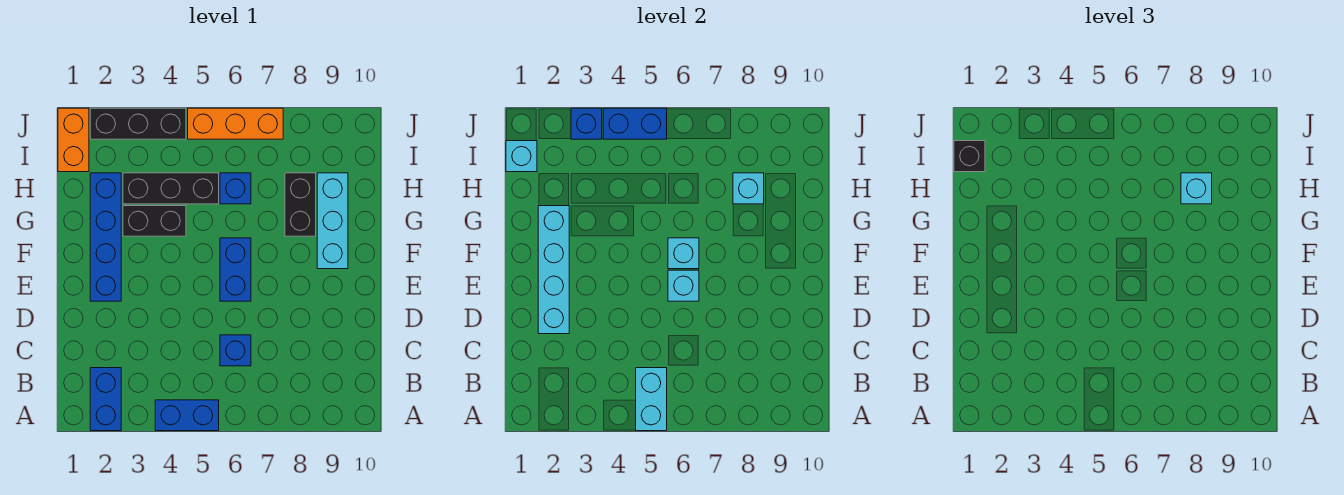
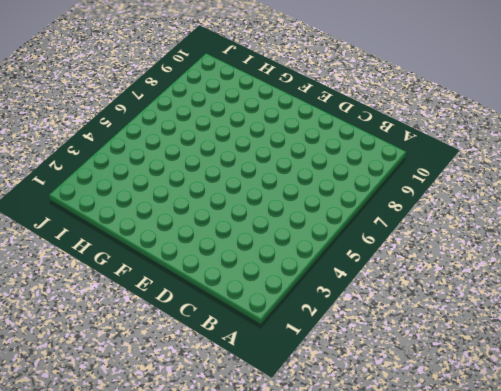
none -> blue brick A2:B2 level 1
none -> blue brick A4:A5 level 1
none -> blue brick C6 level 1

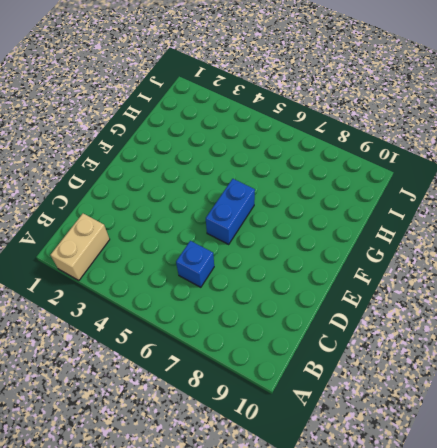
tan brick A2:B2 level 1 -> blue brick A2:B2 level 1
none -> blue brick A4:A5 level 1
none -> blue brick E2:H2 level 1
none -> cyan brick F9:H9 level 1

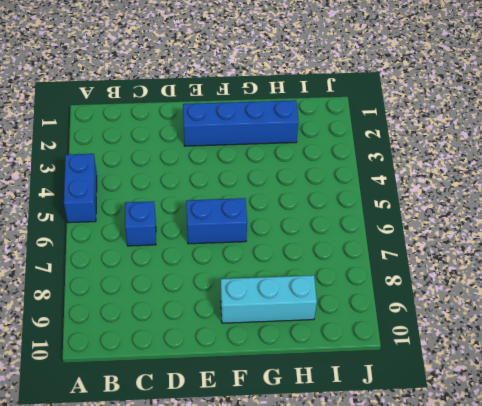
none -> blue brick A2:B2 level 1
none -> black brick G3:G4 level 1
none -> black brick G8:H8 level 1

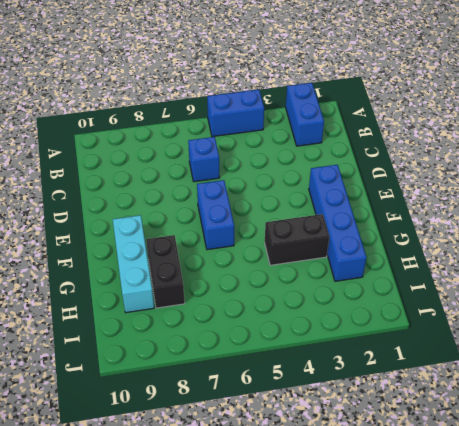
none -> black brick H3:H5 level 1
none -> blue brick H6 level 1
none -> orange brick I1:J1 level 1

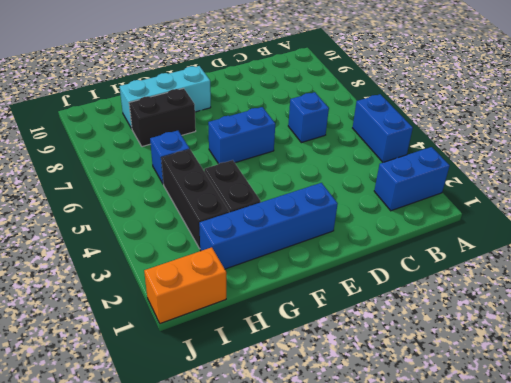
none -> black brick J2:J4 level 1
none -> orange brick J5:J7 level 1
none -> cyan brick A5:B5 level 2

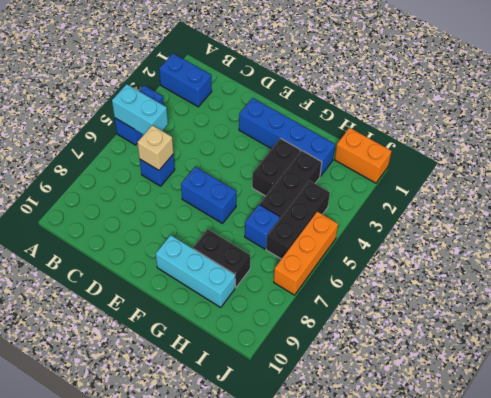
tan brick C6 level 2 -> none
black brick I4:I6 level 1 -> black brick J2:J4 level 1
none -> cyan brick D2:G2 level 2
none -> cyan brick E6 level 2
none -> cyan brick F6 level 2

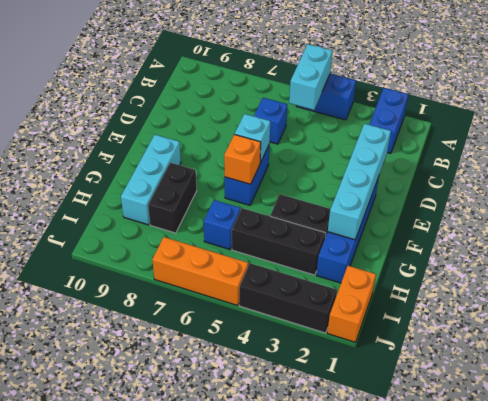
orange brick F6 level 2 -> cyan brick F6 level 2
none -> cyan brick H8 level 2
none -> cyan brick I1 level 2
none -> blue brick J3 level 2

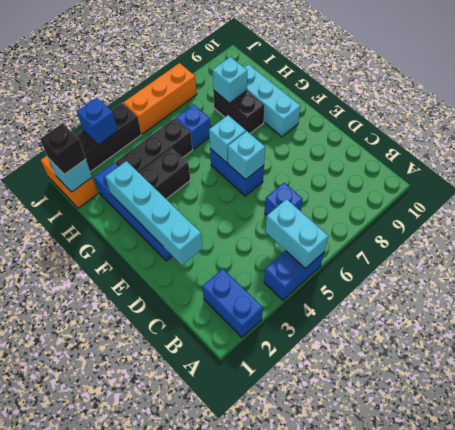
none -> blue brick J4:J5 level 2
none -> cyan brick H8 level 3

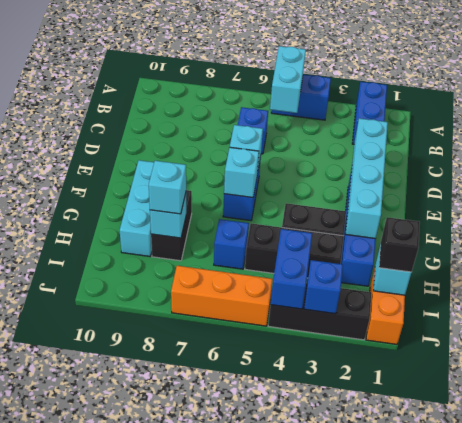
blue brick I4:J4 level 2 -> blue brick J4:J5 level 2

